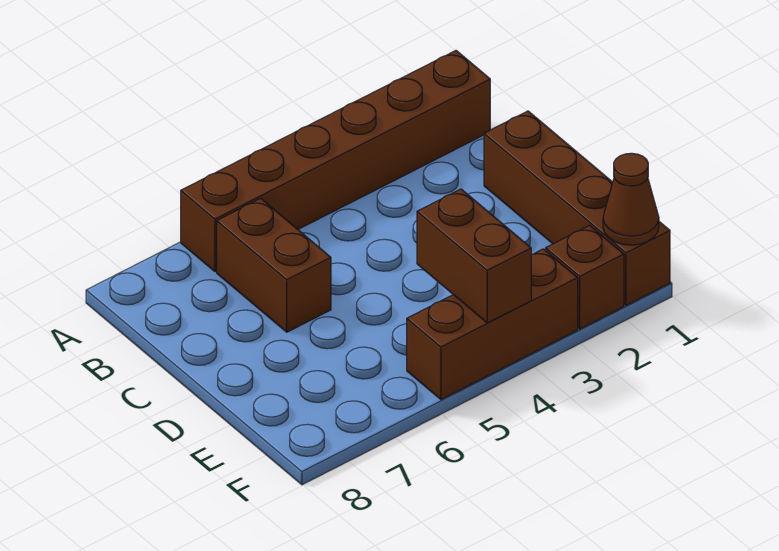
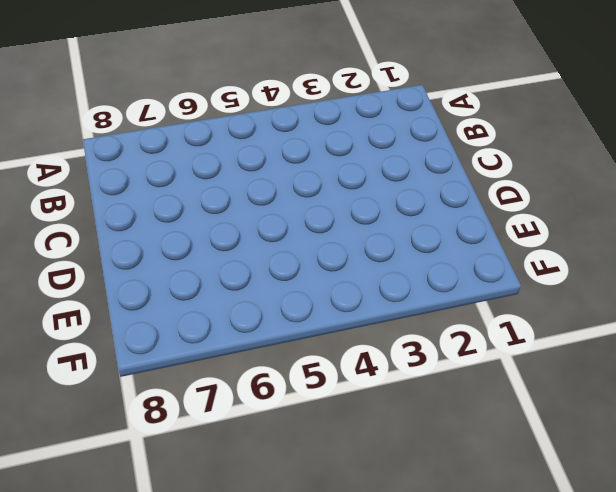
none -> brown brick A1:A6 level 1
none -> brown brick B6:C6 level 1

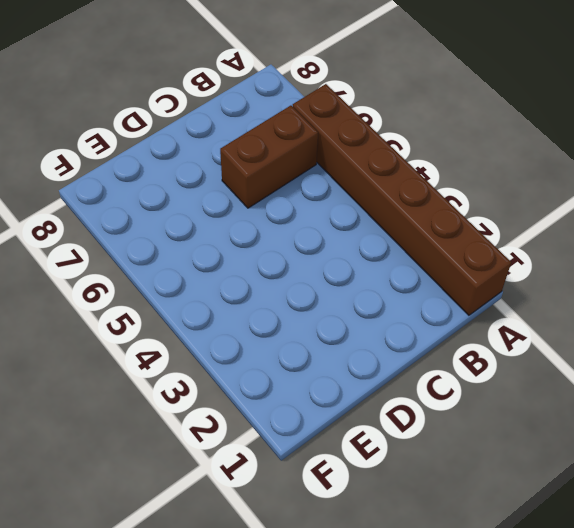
none -> brown brick C1:F1 level 1
none -> brown brick F2 level 1

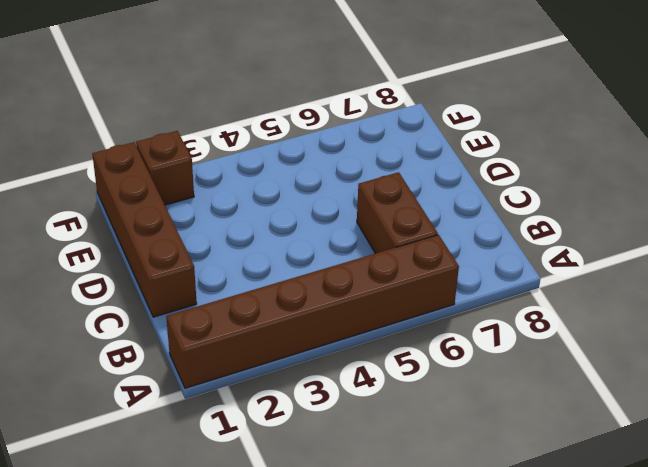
none -> brown brick F3:F5 level 1
none -> brown brick E4:F4 level 2

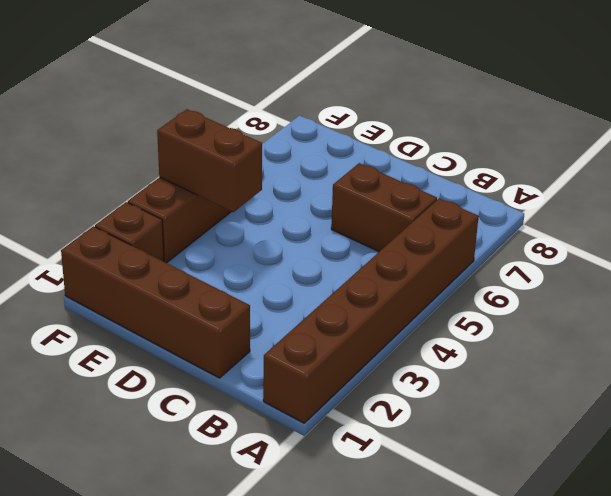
none -> brown cone F1 level 2

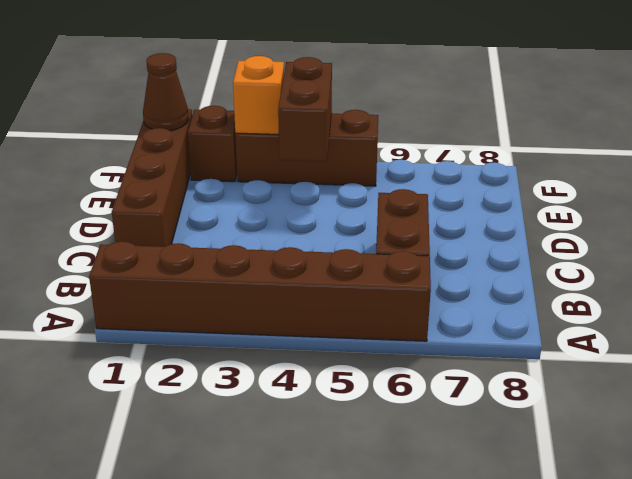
orange brick F3 level 2 -> none

